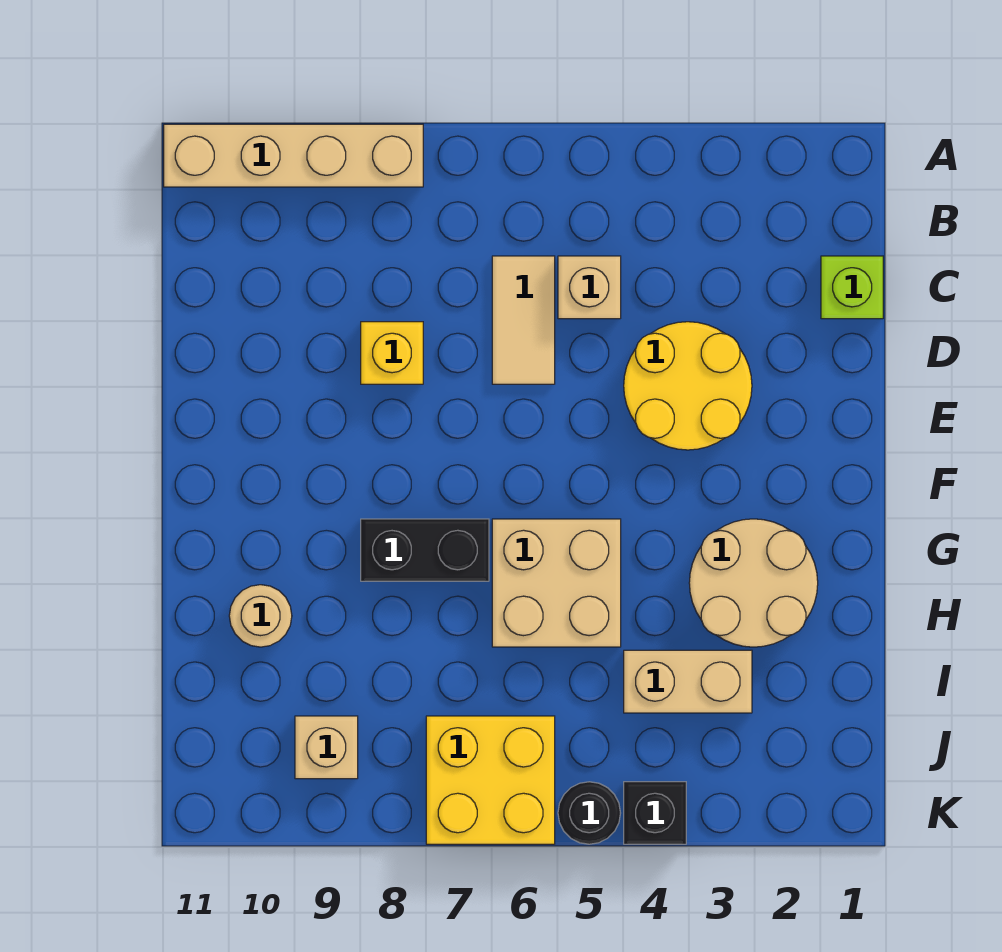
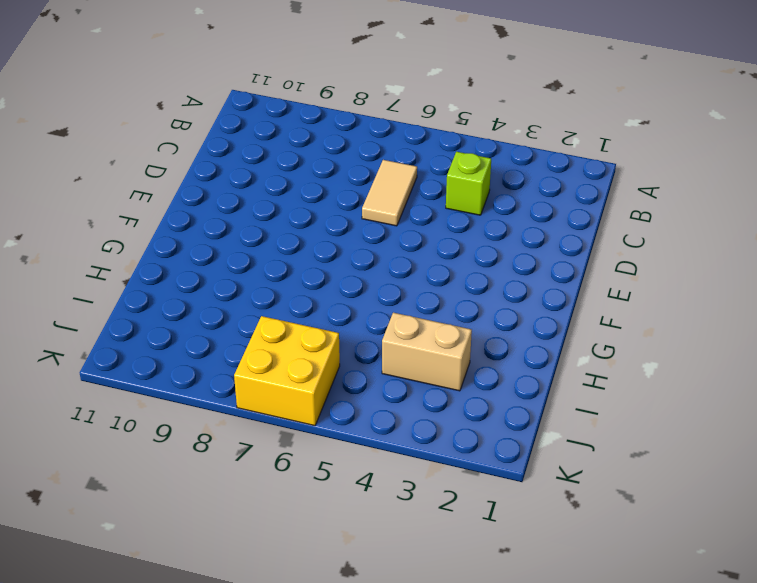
lime brick C4 level 1 -> lime brick C1 level 1
none -> tan brick A8:A11 level 1
none -> tan brick C5 level 1
none -> yellow round brick D3:E4 level 1

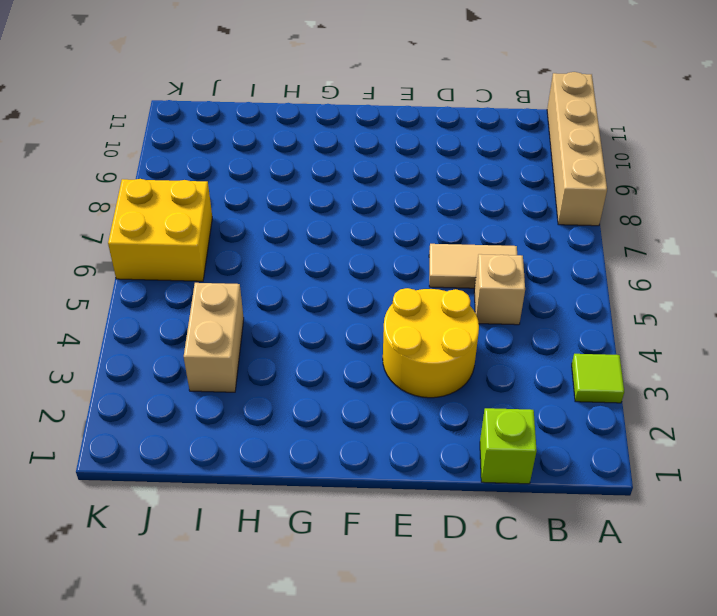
lime tile A3 level 1 -> none
none -> yellow brick D8 level 1
none -> tan round brick G2:H3 level 1
none -> tan brick G5:H6 level 1

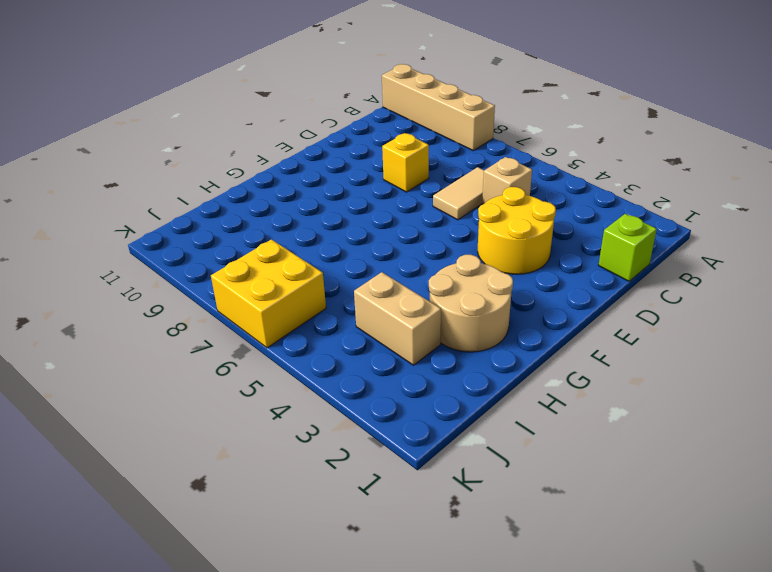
none -> tan brick G5:H6 level 1
none -> black brick G7:G8 level 1
none -> tan round brick H10 level 1

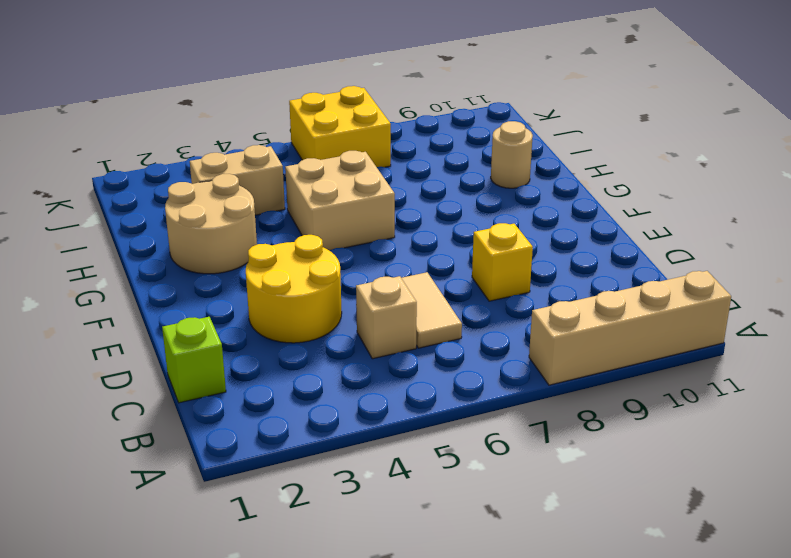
none -> black brick G7:G8 level 1
none -> tan brick J9 level 1
none -> black brick K4 level 1

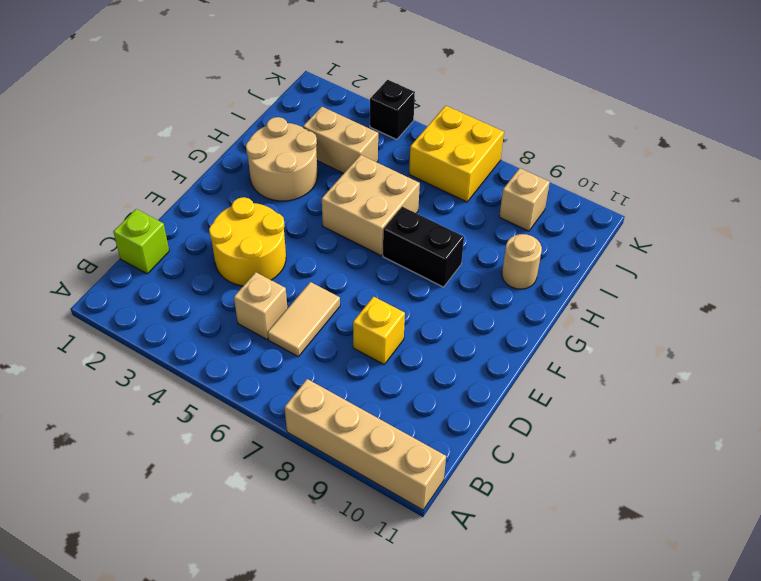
none -> black round brick K5 level 1

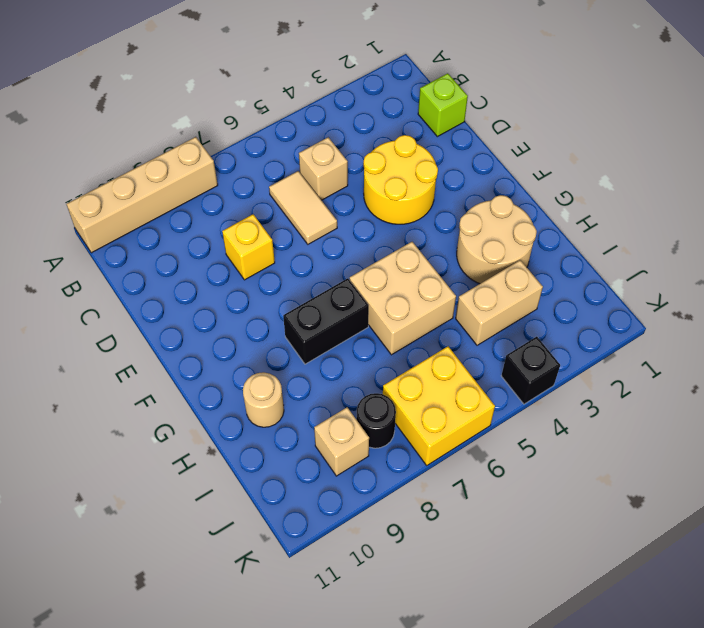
black round brick J8 level 1 -> black round brick K5 level 1

